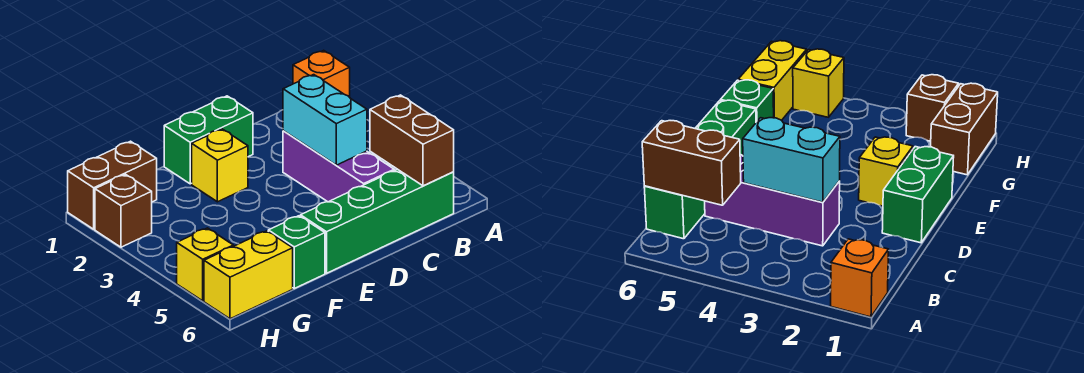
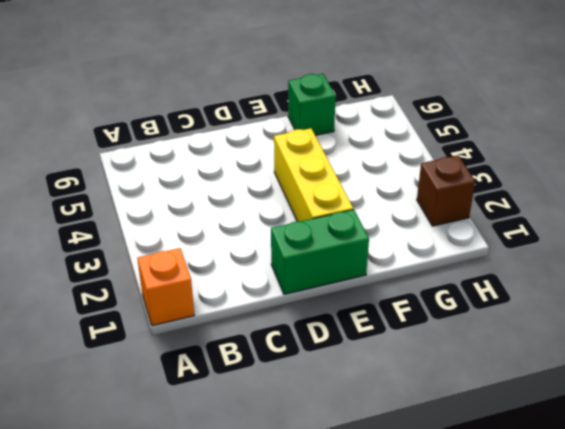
yellow brick E2:E4 level 1 -> yellow brick E2 level 1
none -> green brick B6:E6 level 1
none -> purple brick C3:C5 level 1
none -> brown brick G1:H1 level 1

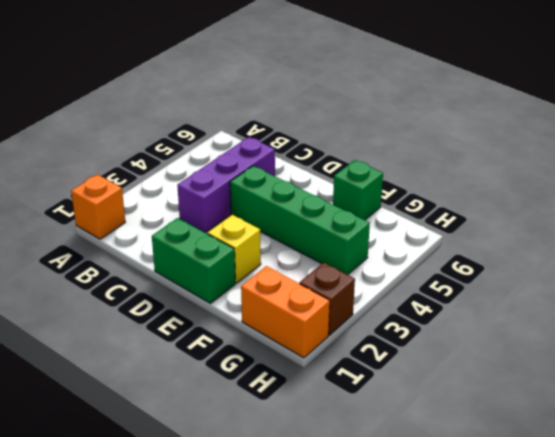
green brick D4:G4 level 1 -> green brick B6:E6 level 1
orange brick G1:H1 level 1 -> brown brick G1:H1 level 1
none -> yellow brick G6:H6 level 1
none -> yellow brick H5 level 1
none -> brown brick B5:B6 level 2

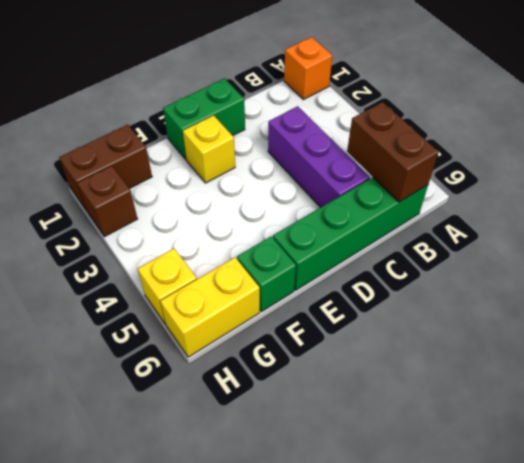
none -> cyan brick C3:C4 level 2

